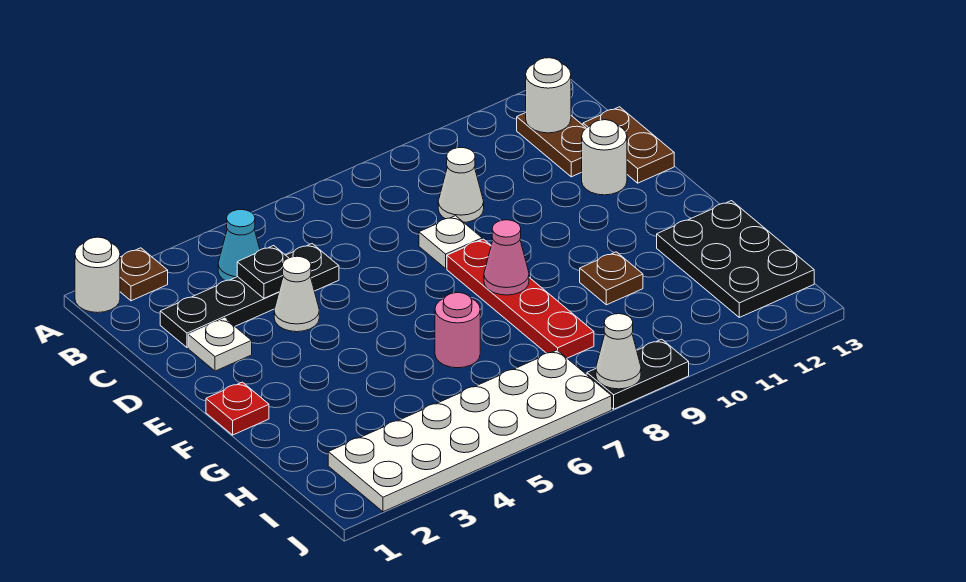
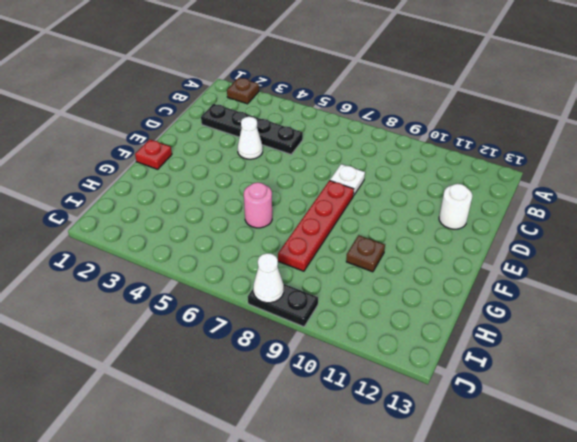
none -> white round brick A1 level 1
none -> cyan cone B4 level 1
none -> brown plate B12:C12 level 1

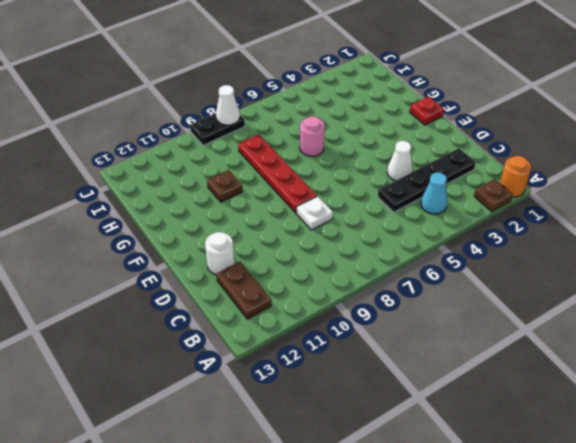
orange round brick A1 level 1 -> white round brick A1 level 1
none -> white cone C9 level 1
none -> brown plate C13:D13 level 1
none -> white plate D2 level 1

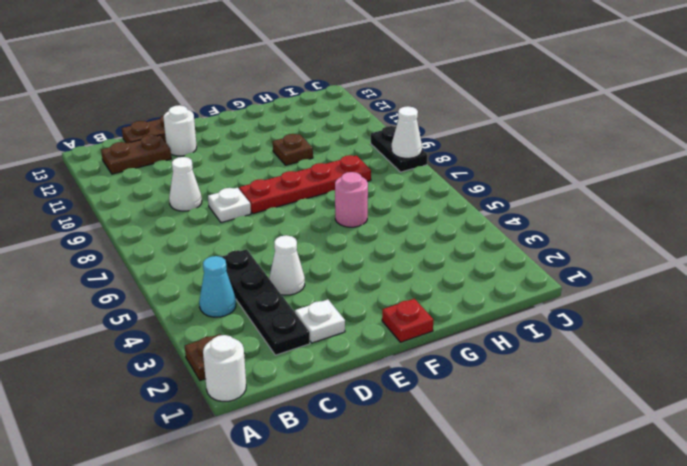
none -> black plate G12:I13 level 1
none -> white plate I2:J7 level 1
none -> white round brick B12 level 2

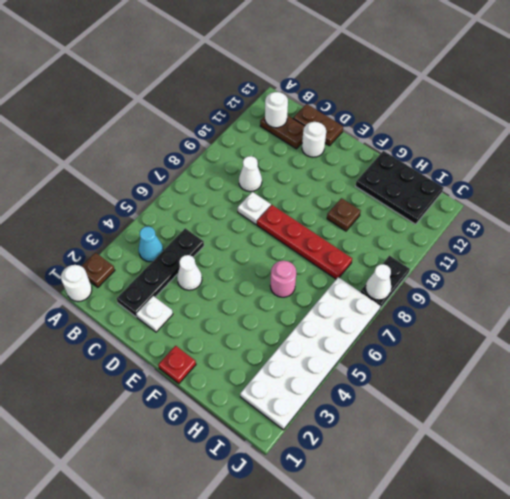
none -> black plate C4 level 2
none -> pink cone F8 level 2

